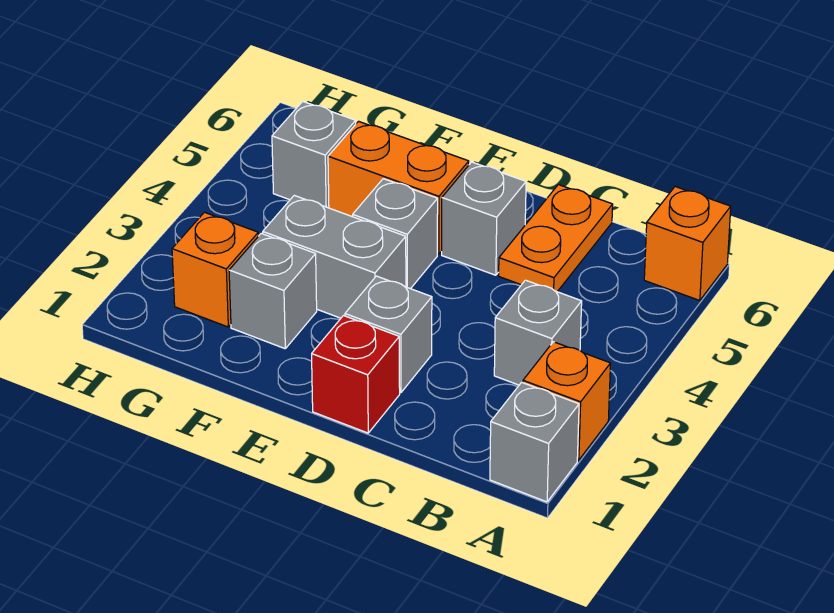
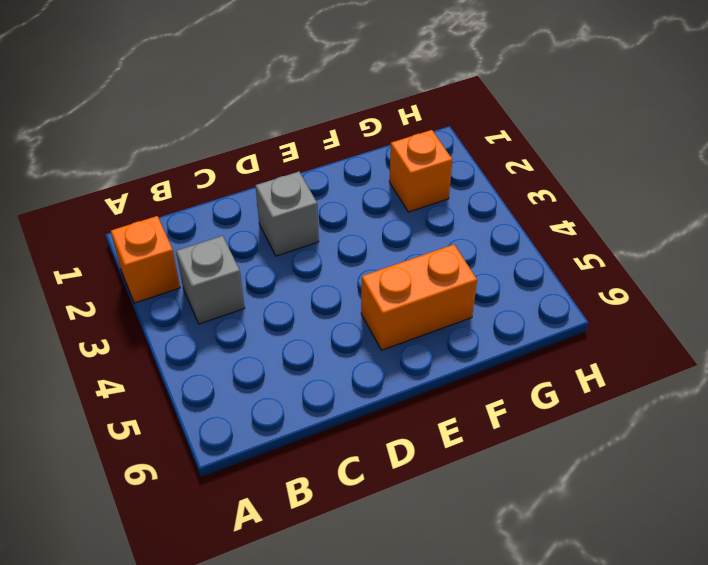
none -> grey brick A1 level 1
none -> orange brick A6 level 1
none -> orange plate C5:C6 level 1

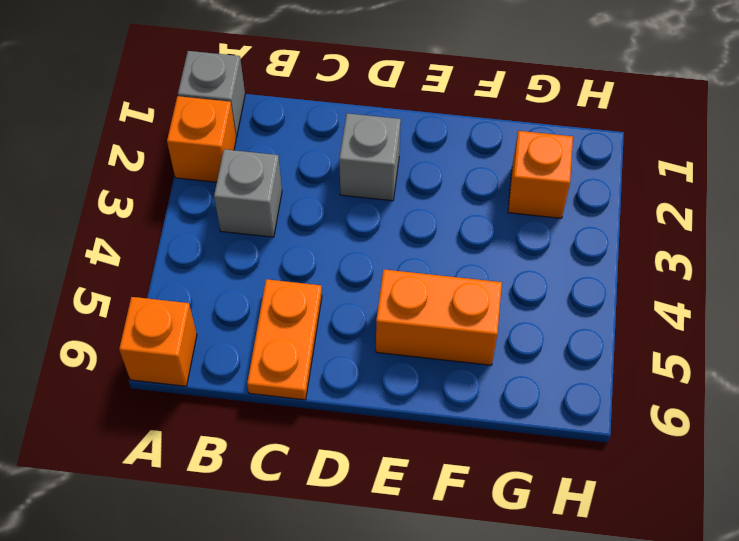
none -> red brick D1 level 1
none -> grey brick D5 level 1
none -> grey brick E3:F3 level 1

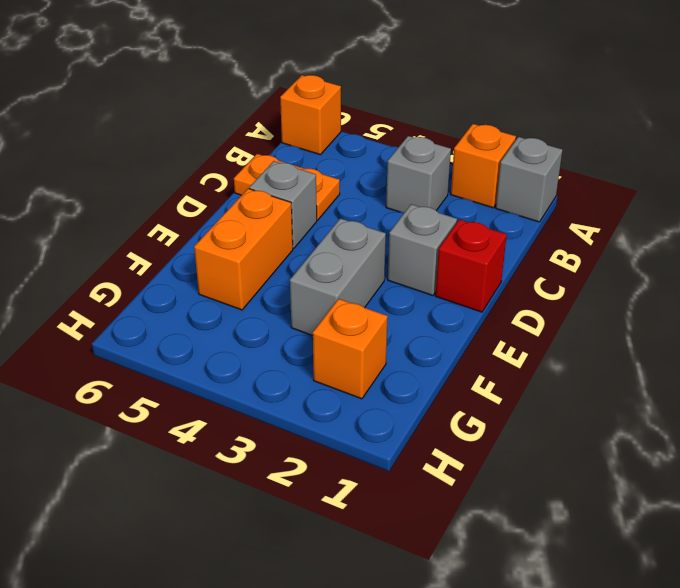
none -> grey brick E4 level 1
none -> grey brick F2 level 1
none -> grey brick G5 level 1

